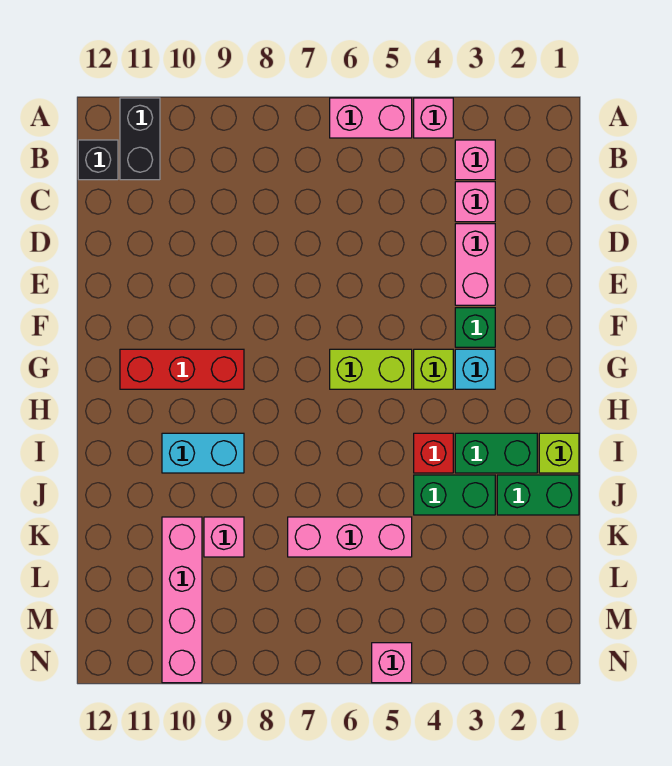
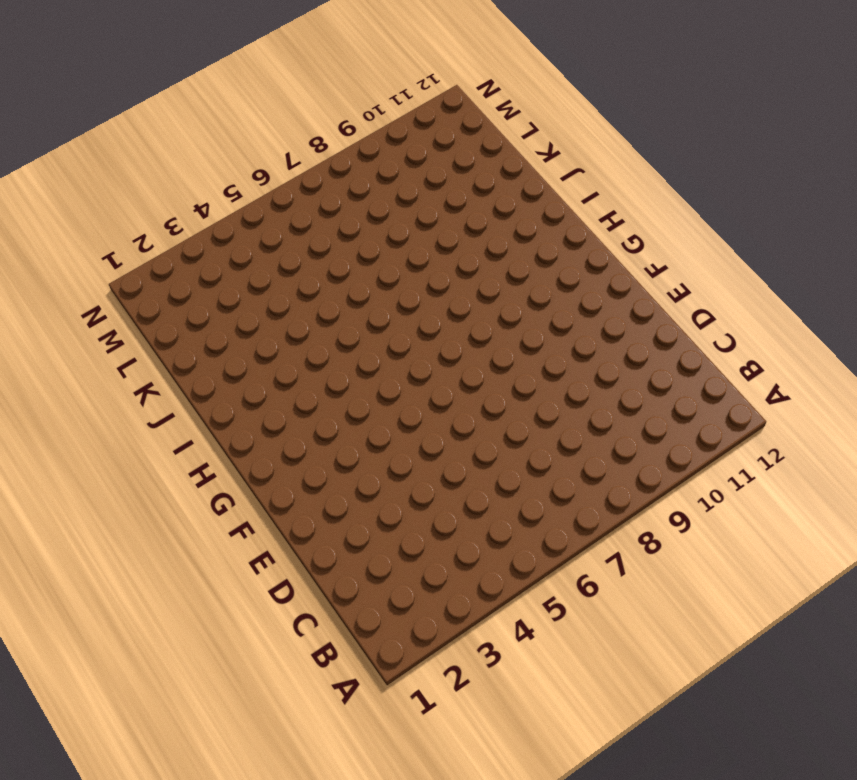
none -> pink brick A4 level 1
none -> pink brick A5:A6 level 1
none -> black brick A11:B11 level 1

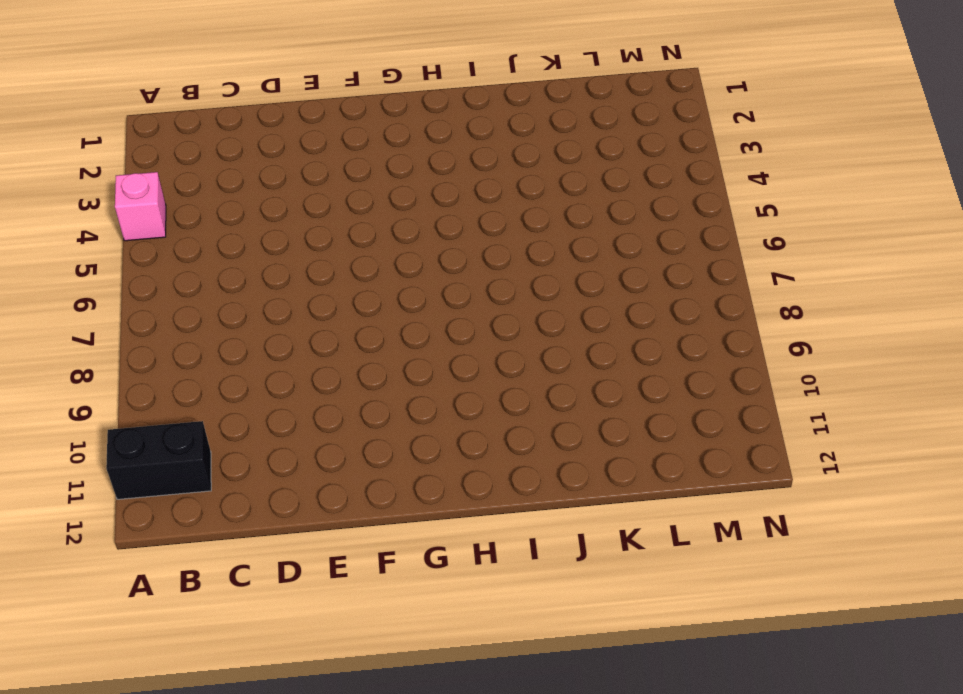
none -> pink brick A5:A6 level 1
none -> pink brick B3 level 1
none -> black brick B12 level 1

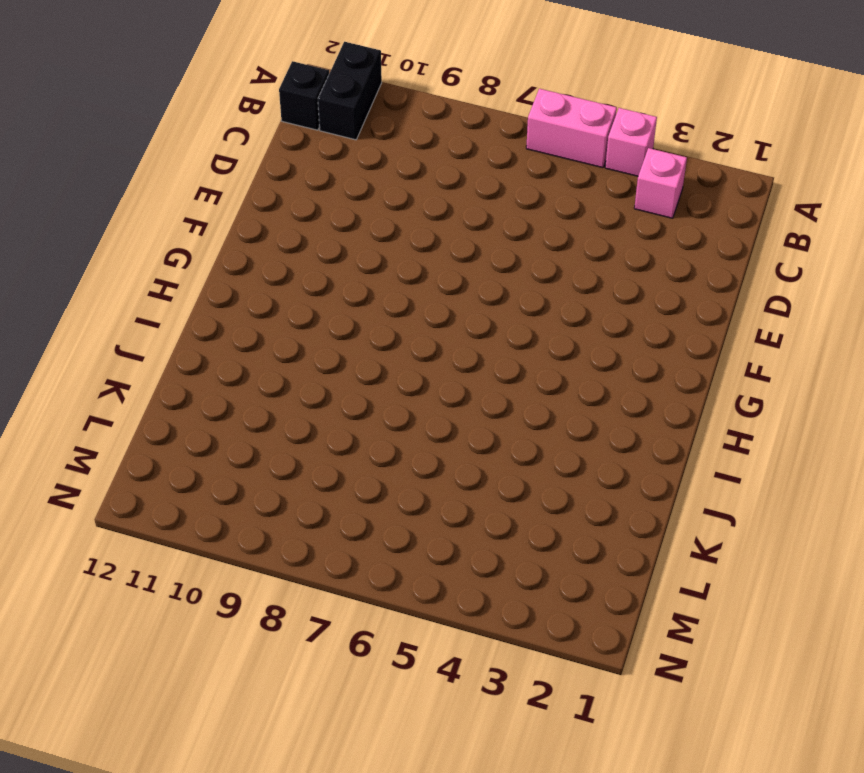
none -> pink brick C3 level 1
none -> pink brick D3:E3 level 1
none -> green brick F3 level 1

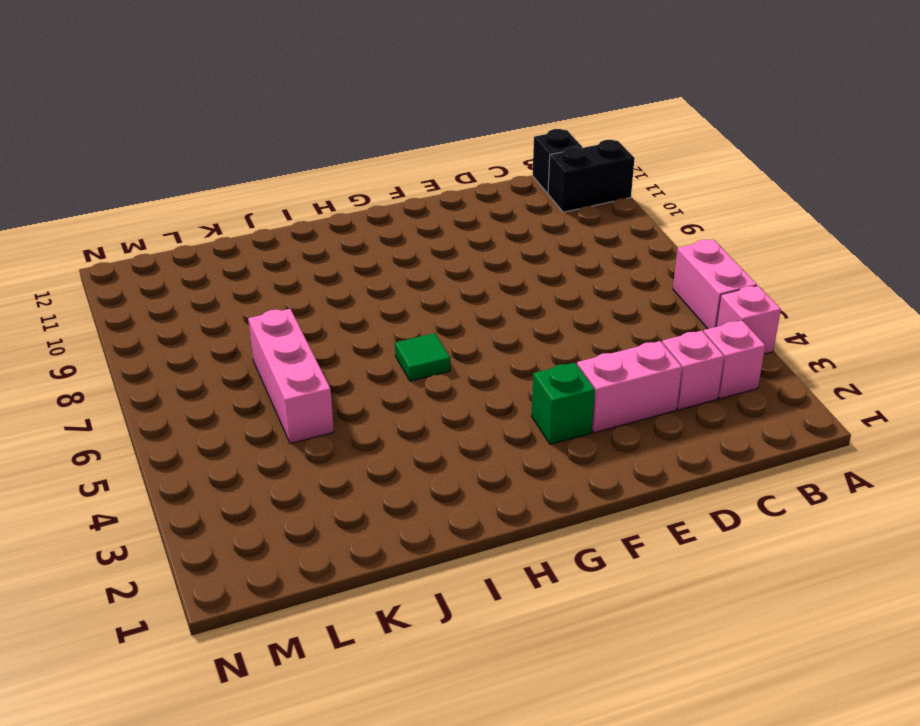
green tile H6 level 1 -> none
none -> cyan brick G3 level 1
none -> lime brick G4 level 1
none -> lime brick G5:G6 level 1

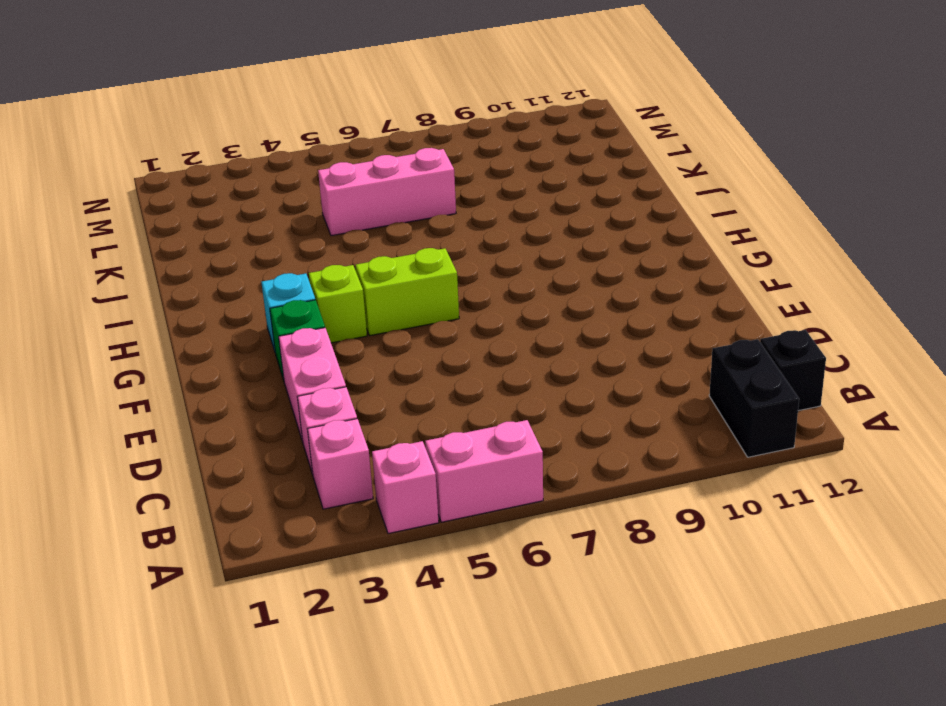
none -> red brick G9:G11 level 1
none -> lime brick I1 level 1
none -> green brick I2:I3 level 1

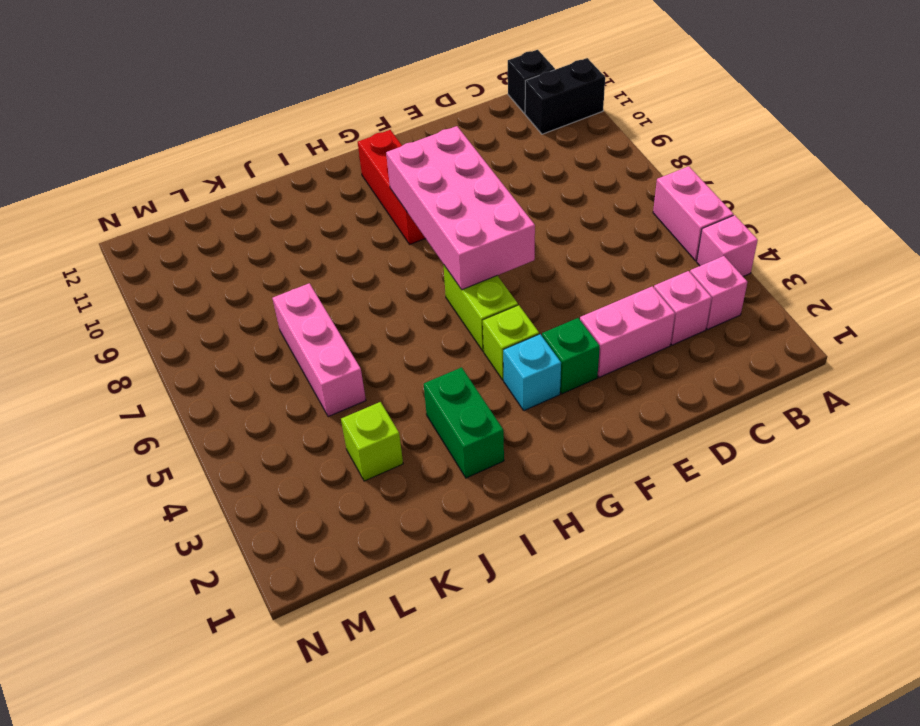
pink brick F6:G9 level 2 -> none
lime brick K3 level 1 -> lime brick I1 level 1
none -> red brick I4 level 1
none -> cyan brick I9:I10 level 1
none -> green brick J1:J2 level 1

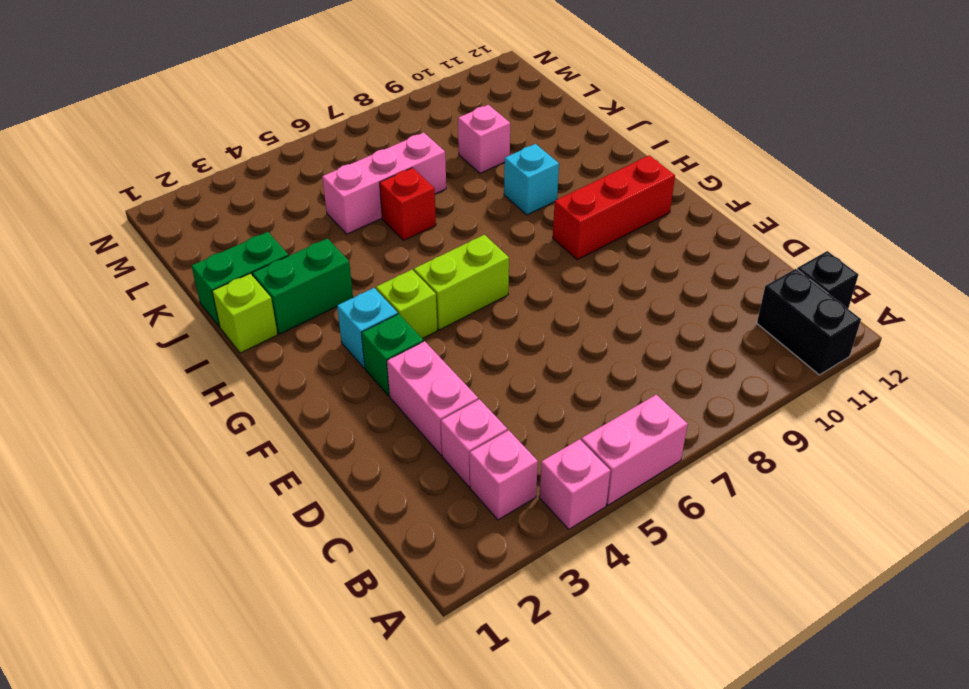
cyan brick I9 level 1 -> cyan brick I9:I10 level 1
red brick J6 level 1 -> red brick I4 level 1
none -> green brick J3:J4 level 1
none -> pink brick K10:N10 level 1
none -> pink brick N5 level 1

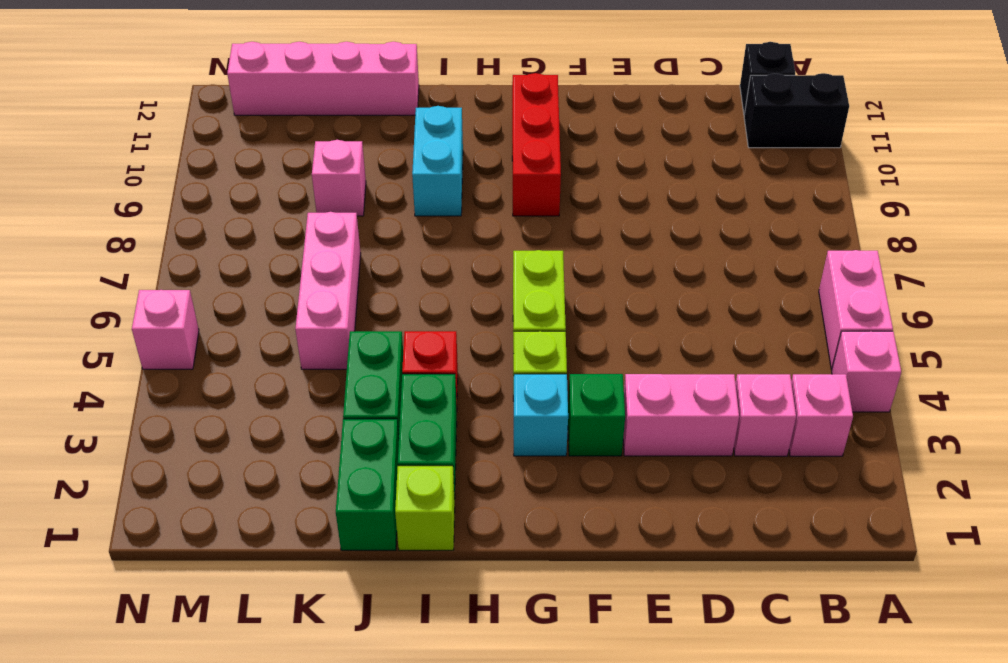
pink brick J12:M12 level 1 -> pink brick K10:N10 level 1

